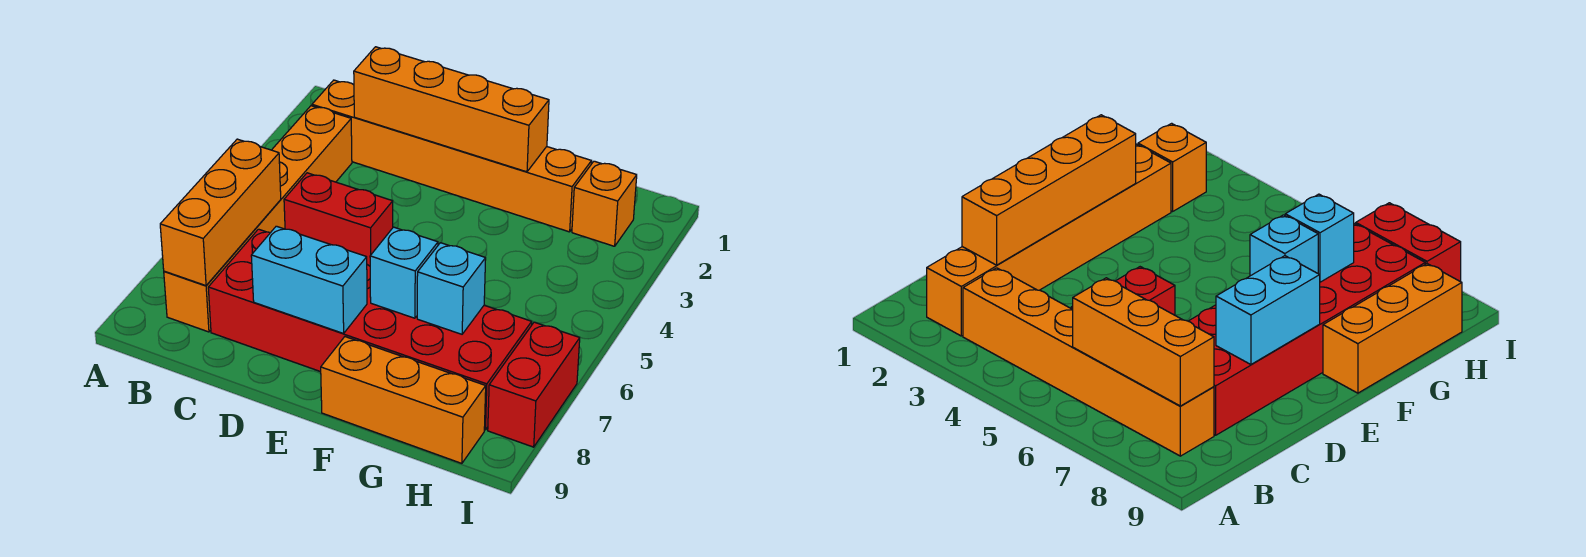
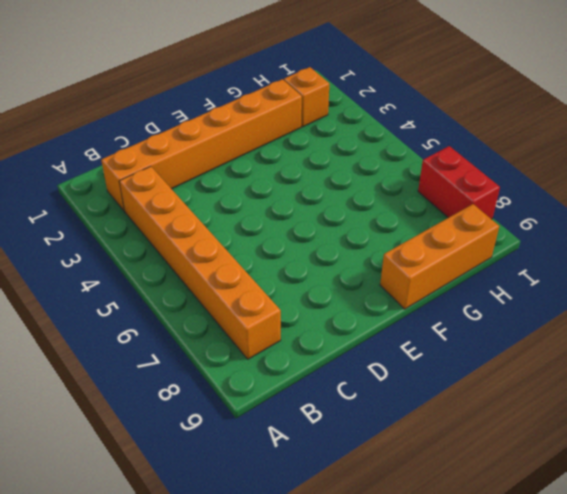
none -> red brick C5:D5 level 1
none -> red brick C7:H8 level 1
none -> orange brick B6:B8 level 2

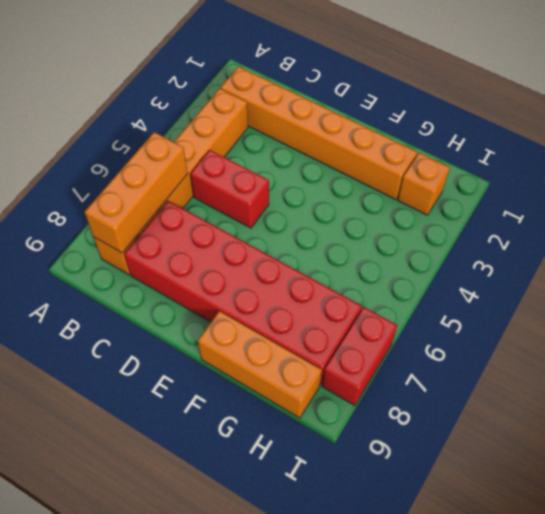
none -> orange brick C2:F2 level 2
none -> cyan brick D8:E8 level 2
none -> cyan brick F7 level 2

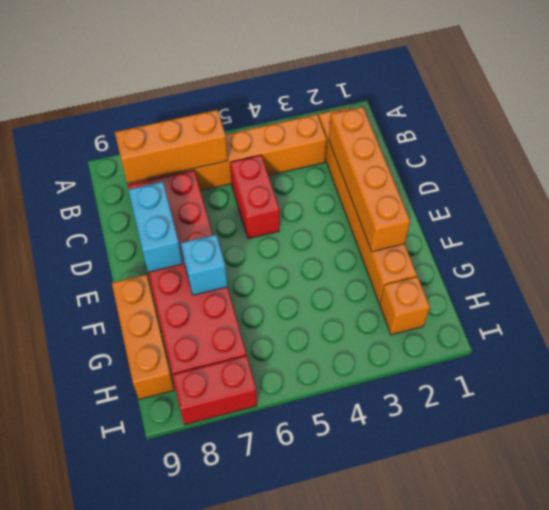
none -> cyan brick G7 level 2

